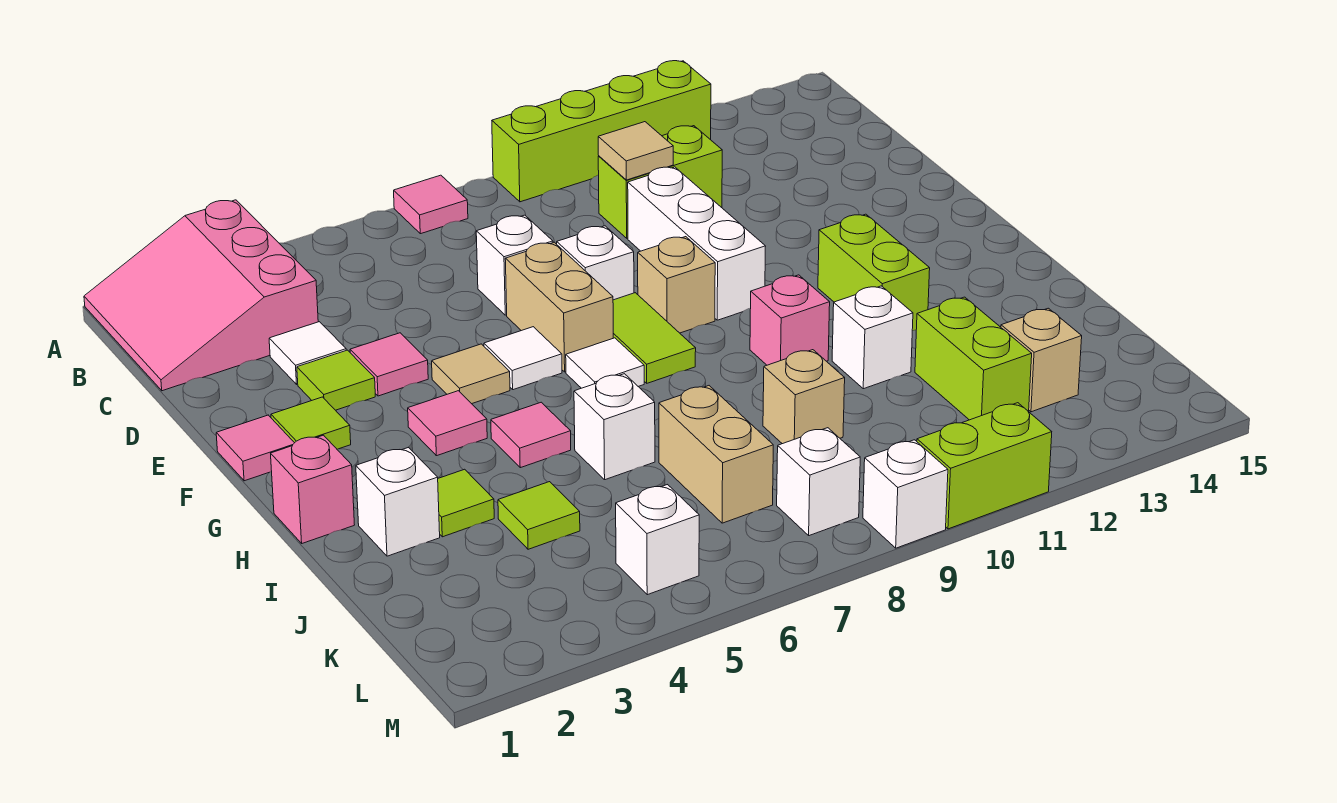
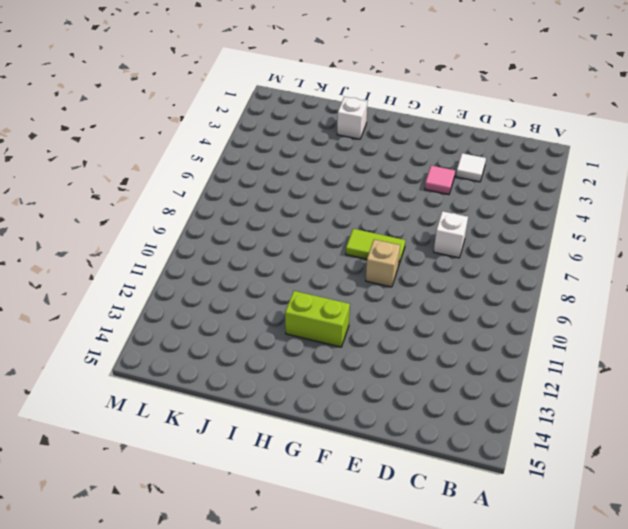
none -> pink slope A1:C3 level 1 top 3
none -> pink tile A7 level 1
none -> lime brick A9:A12 level 1
none -> lime brick C10:C11 level 1

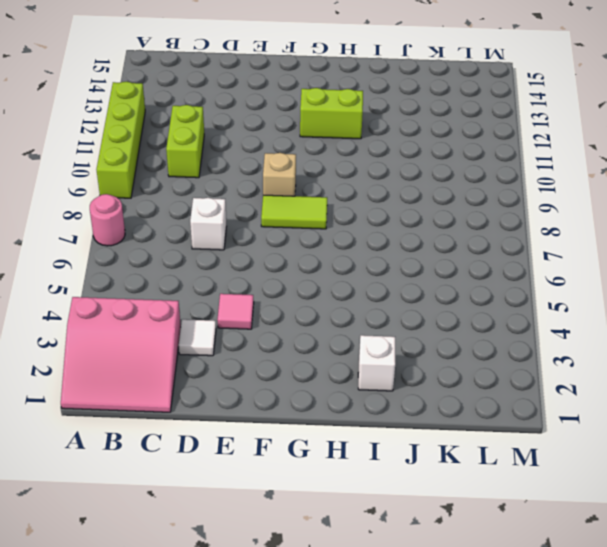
pink round brick A7 level 1 -> pink tile A7 level 1
none -> white brick D10:F10 level 1
none -> lime tile E3 level 1
none -> tan brick E7:F7 level 1
none -> white brick E8 level 1

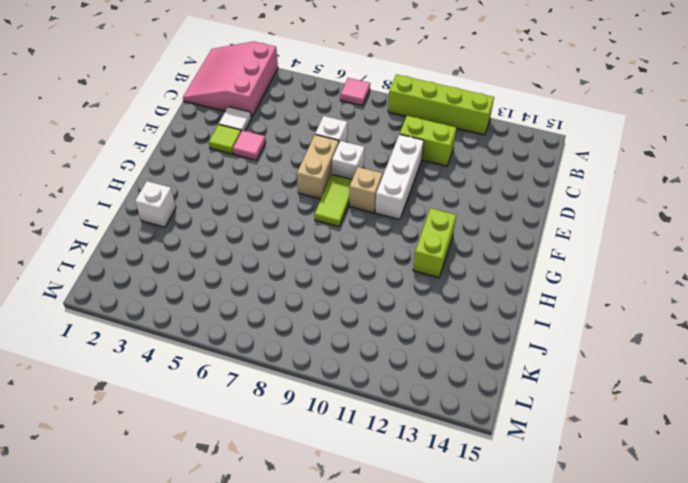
none -> pink tile F1 level 1
none -> lime tile F2 level 1
none -> tan tile F5 level 1
none -> white tile F6 level 1

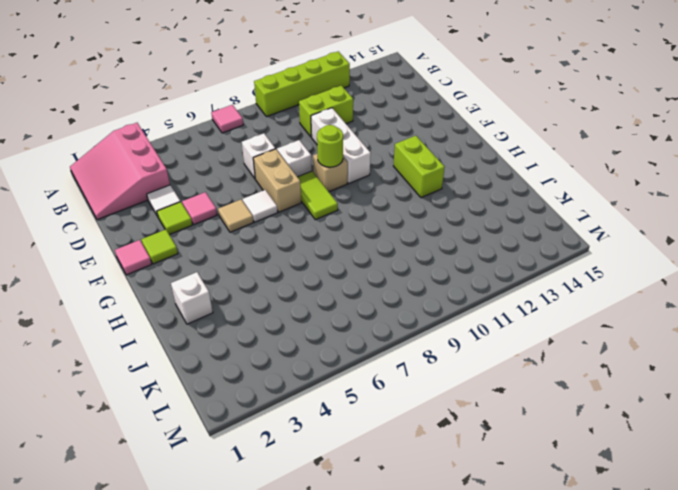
lime round brick F9 level 2 -> none
none -> pink tile G4 level 1
none -> white tile G7 level 1
none -> pink brick H1 level 1
none -> pink tile H5 level 1

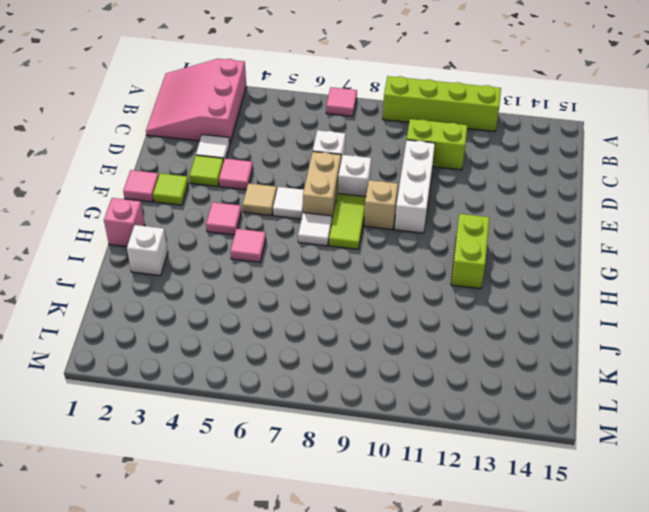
none -> pink brick H10 level 1
none -> lime tile I3 level 1
none -> white brick I6 level 1
none -> white brick I11 level 1

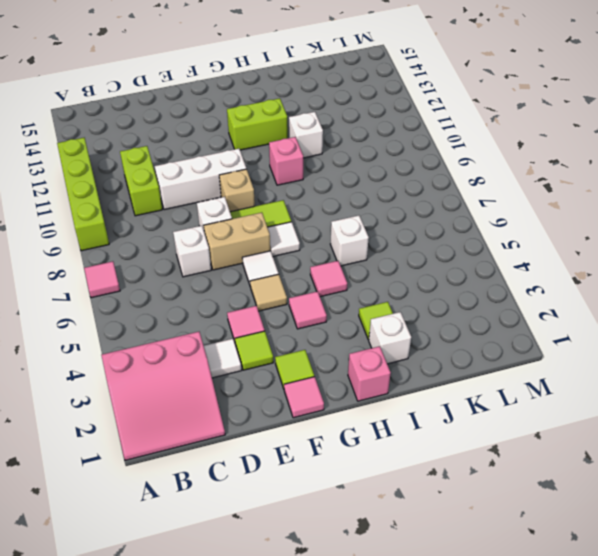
none -> lime tile J4 level 1
none -> tan brick J7:K7 level 1
none -> tan brick J9 level 1
none -> lime brick J12:K12 level 1

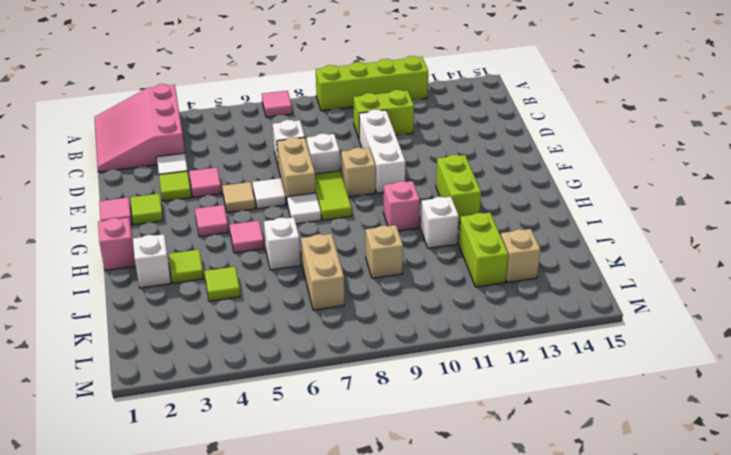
none -> white brick L5 level 1
none -> white brick L8 level 1
none -> white brick M9 level 1
none -> lime brick M10:M11 level 1

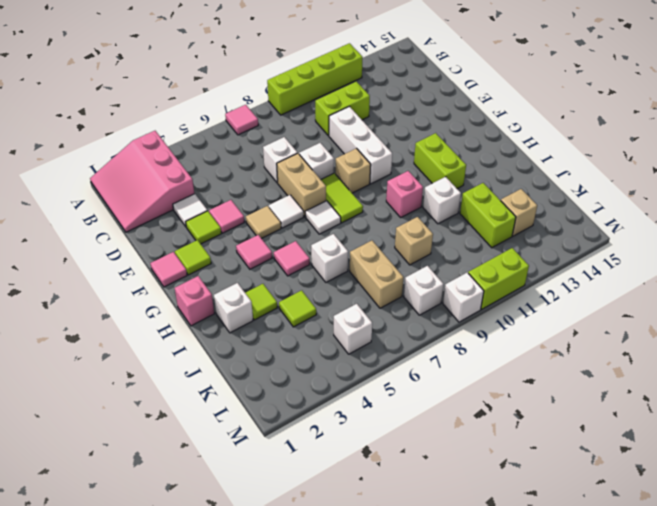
none -> tan tile C10 level 2

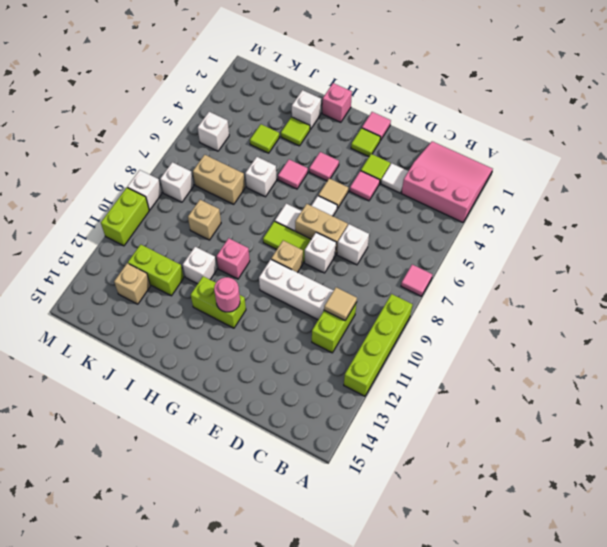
pink round brick G12 level 2 -> none

